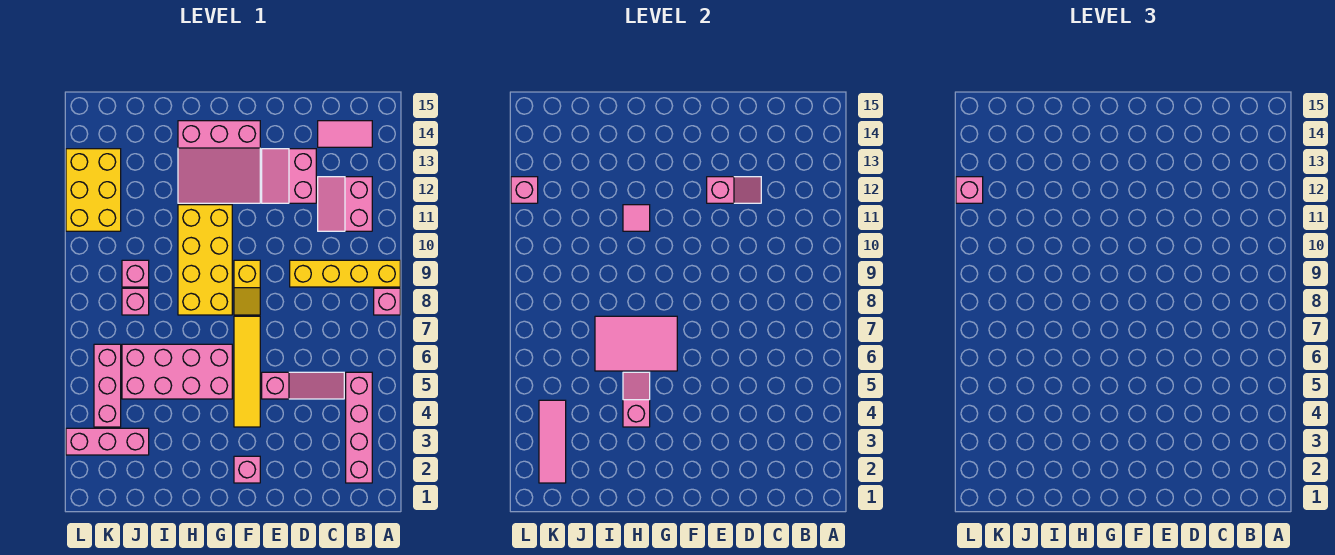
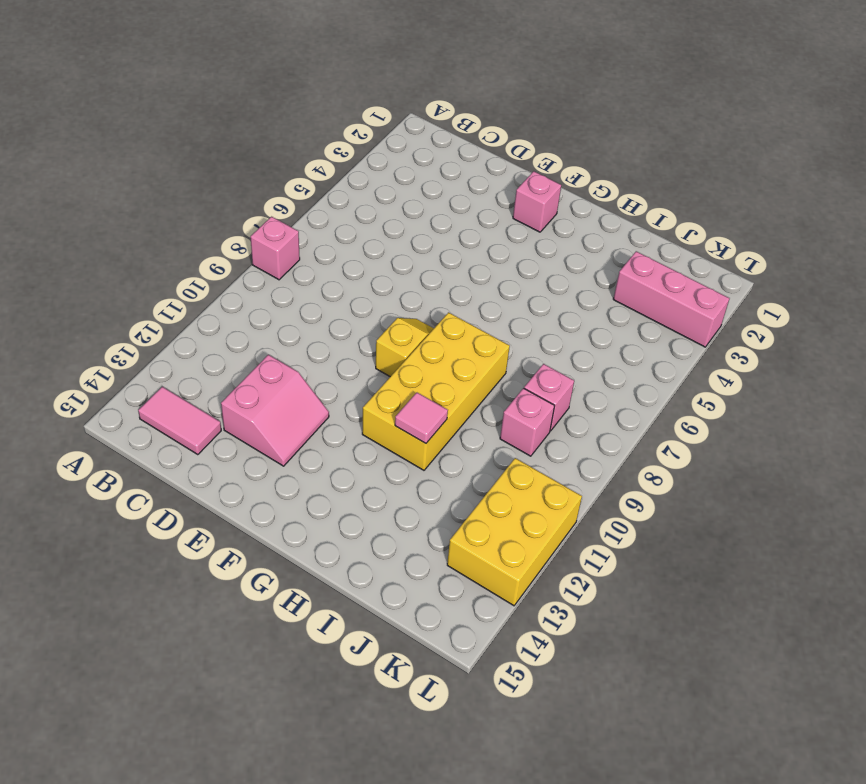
none -> yellow brick A9:D9 level 1
none -> pink brick B2:B5 level 1
none -> pink slope B11:C12 level 1 top B

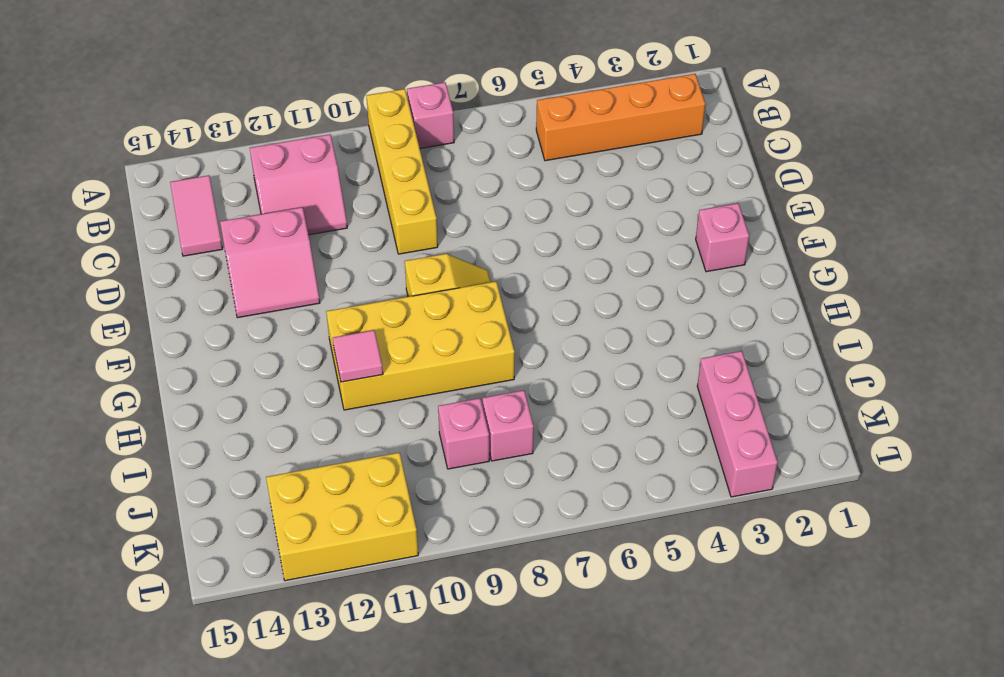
orange brick B2:B5 level 1 -> pink brick B2:B5 level 1
none -> pink slope C5:E5 level 1 top E
none -> yellow tile F4:F7 level 1
none -> pink slope F12:H14 level 1 top 14

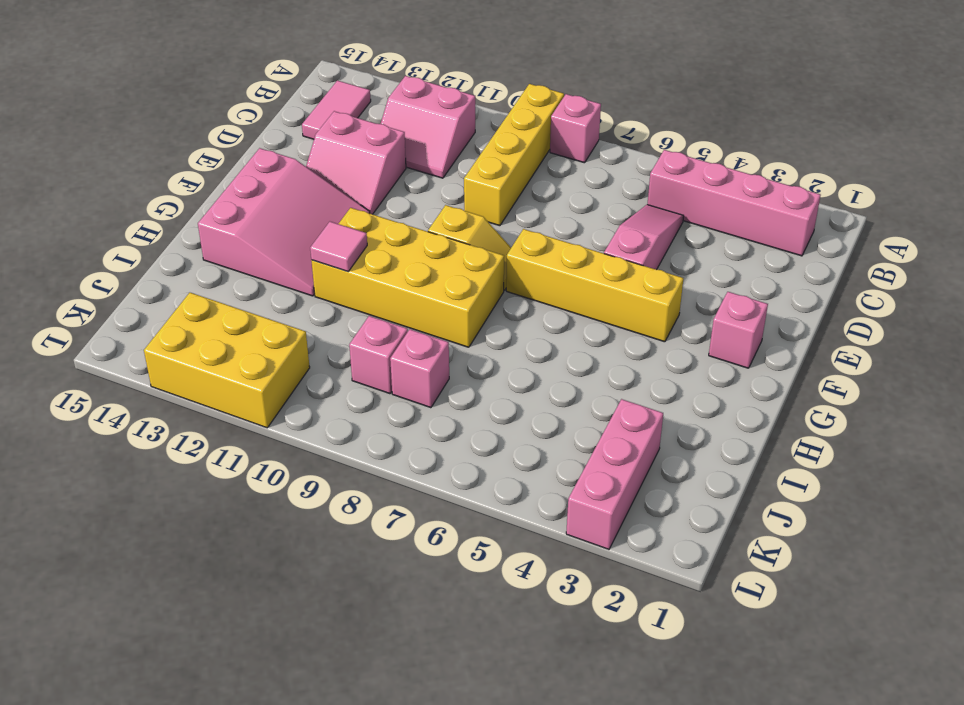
yellow brick F4:F7 level 1 -> yellow tile F4:F7 level 1
none -> pink brick G5:J6 level 1
none -> pink brick K4:K6 level 1
none -> pink slope D12:E12 level 2 top E

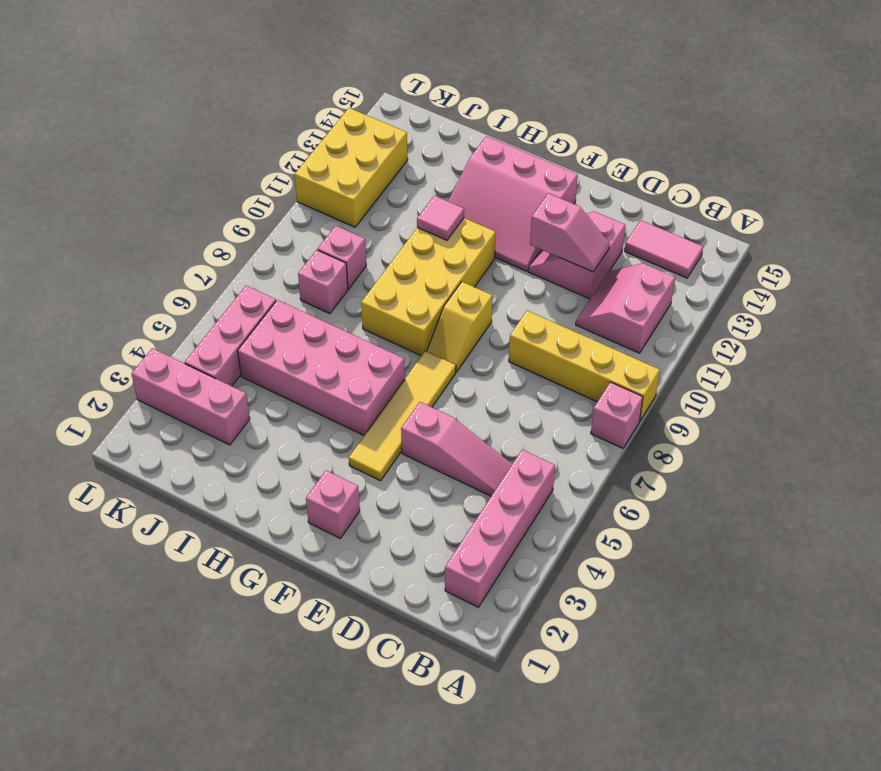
none -> pink tile G6:I7 level 2
none -> pink slope H4:H5 level 2 top 4
none -> pink tile K2:K4 level 2

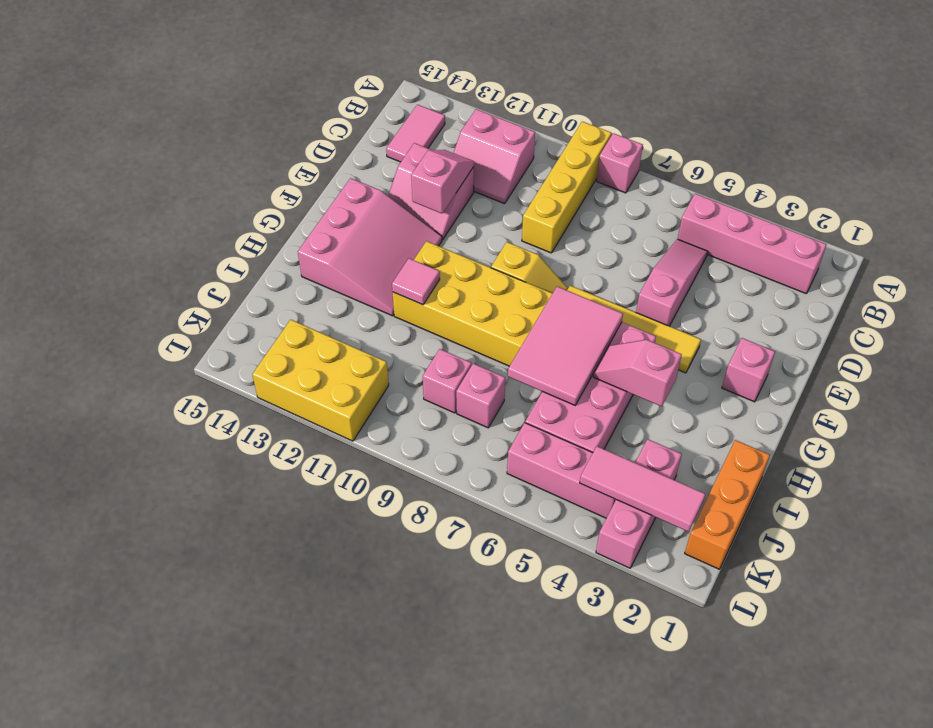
orange brick I1:K1 level 1 -> none
none -> pink brick L12 level 2
none -> pink brick L12 level 3

